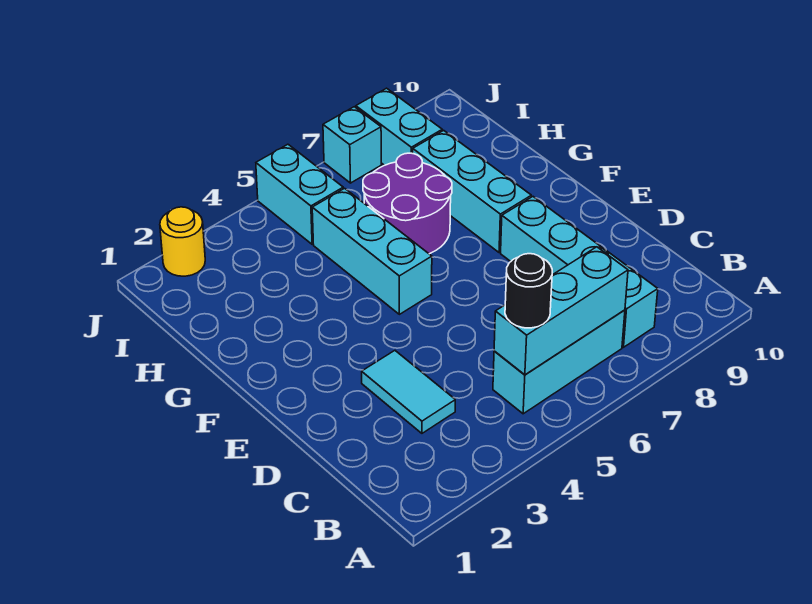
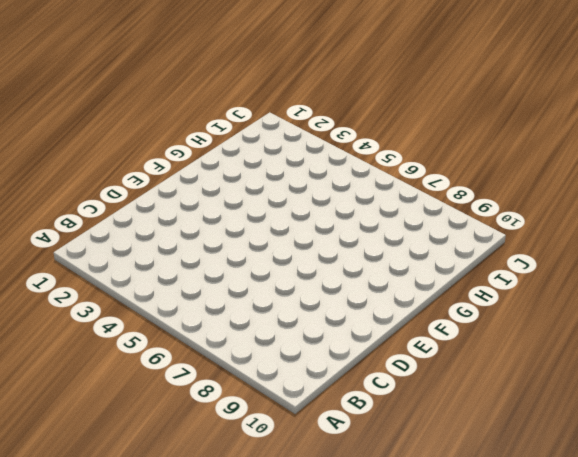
none -> cyan brick B5:B7 level 1
none -> cyan brick B8:E8 level 1
none -> cyan tile C3:D3 level 1

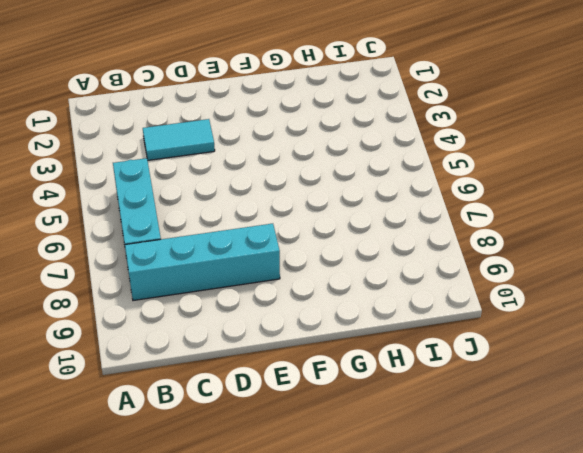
none -> cyan brick F5:H5 level 1
none -> cyan brick F8:H8 level 1
none -> purple round brick G6:H7 level 1

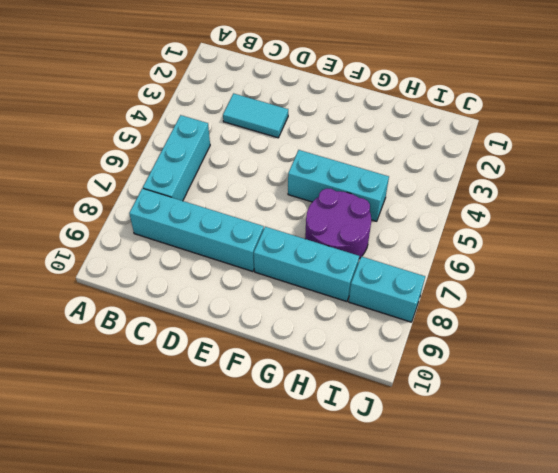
none -> cyan brick I5:J5 level 1
none -> yellow round brick J2 level 1
none -> cyan brick J7 level 1

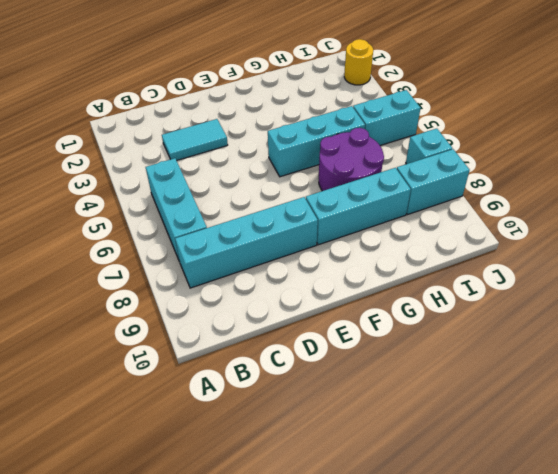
none -> cyan brick B5:B7 level 2
none -> black round brick B5 level 3

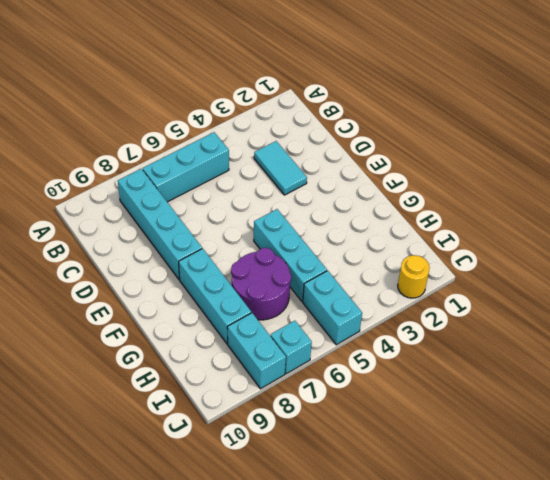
none -> cyan brick B5:B7 level 2
none -> black round brick B5 level 3

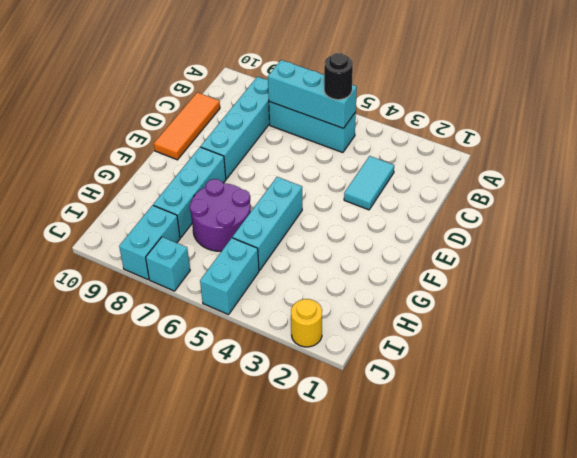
orange tile C10:E10 level 1 -> none

